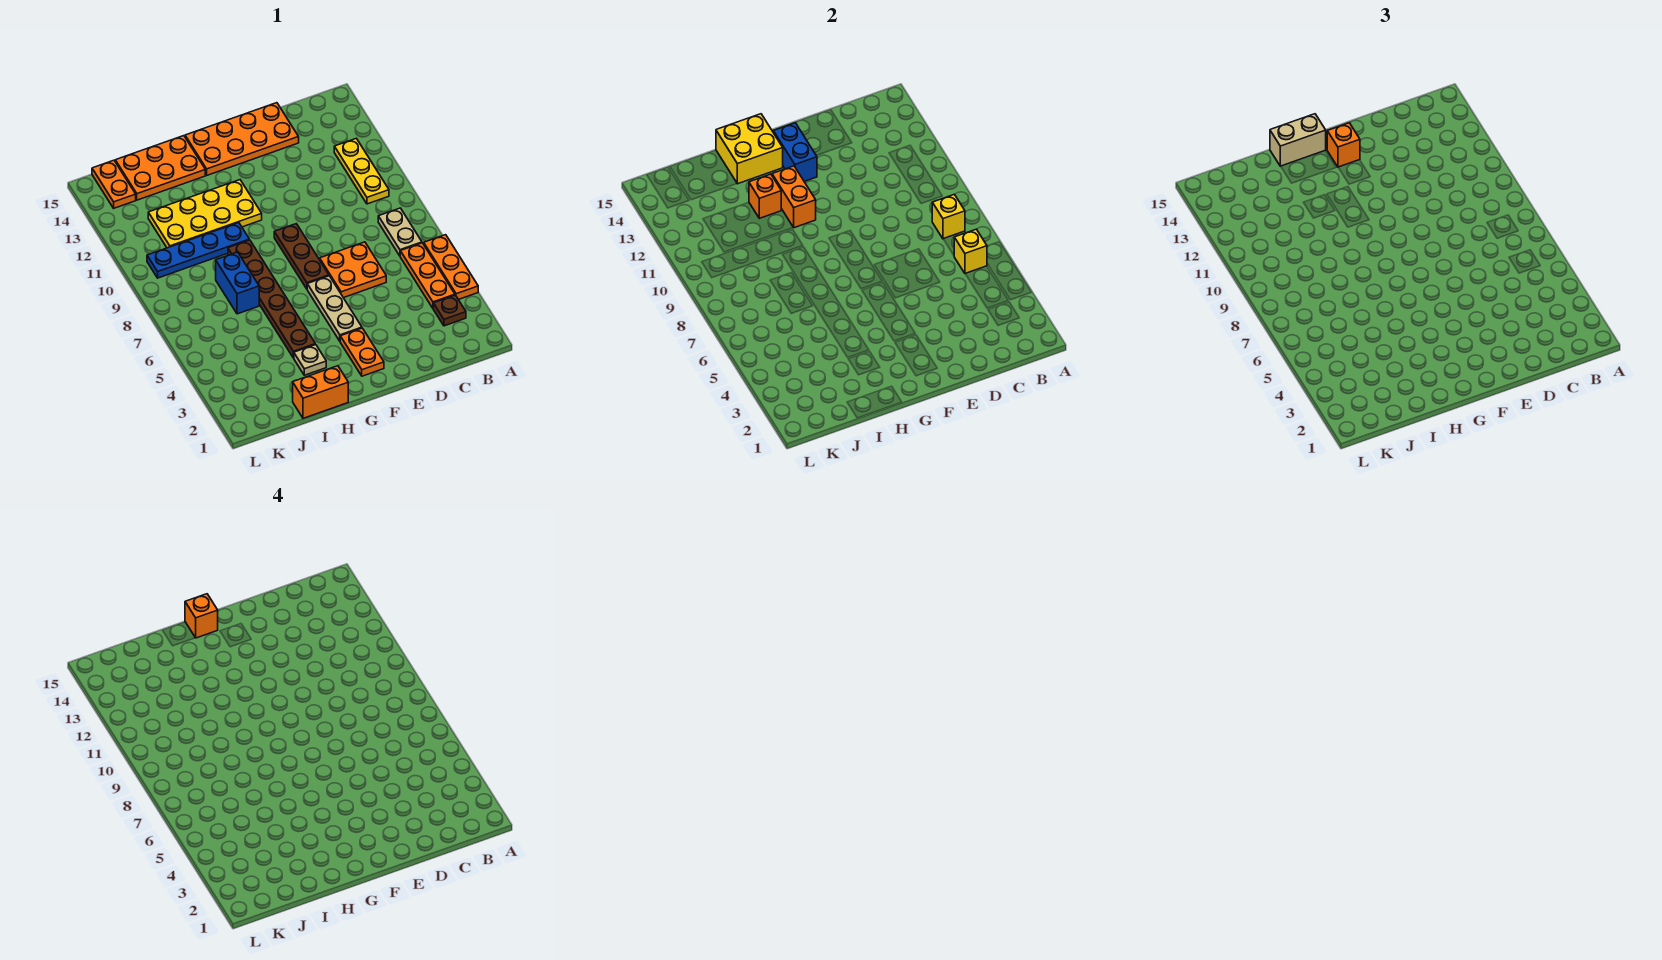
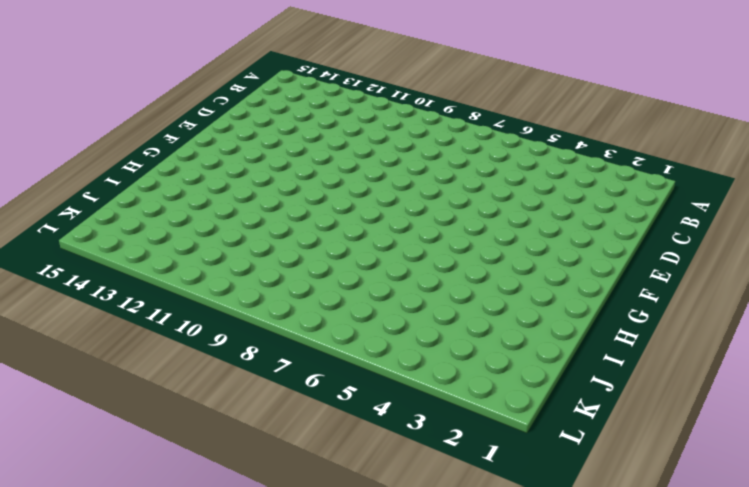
none -> orange plate A4:A6 level 1
none -> brown plate B3 level 1
none -> orange plate B4:B6 level 1

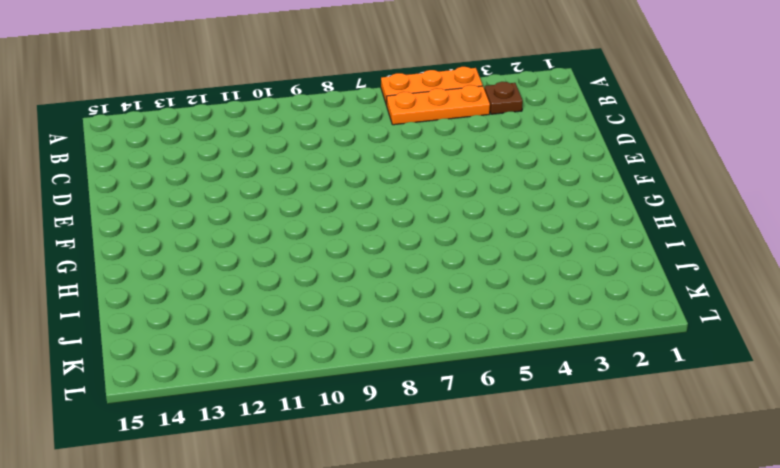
none -> tan plate B7:B8 level 1
none -> yellow plate B10:B12 level 1
none -> orange plate D6:E7 level 1

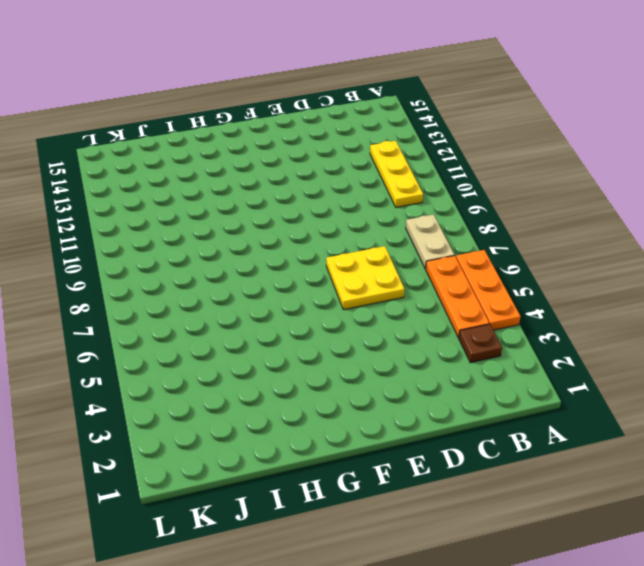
yellow plate D6:E7 level 1 -> orange plate D6:E7 level 1
none -> orange plate D14:G15 level 1
none -> orange plate F2:F3 level 1
none -> tan plate F4:F6 level 1

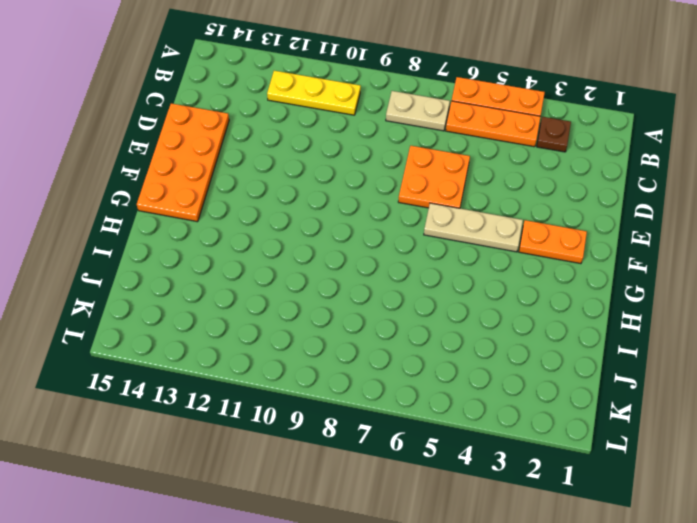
none -> brown plate F7:F9 level 1
none -> yellow plate G11:J12 level 1
none -> orange brick H1:I1 level 1

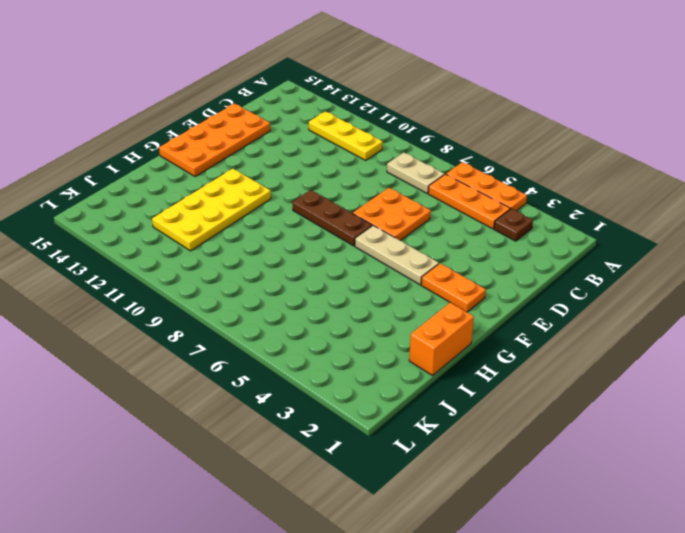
none -> tan plate H3 level 1
none -> brown plate H4:H9 level 1
none -> blue plate H10:K10 level 1

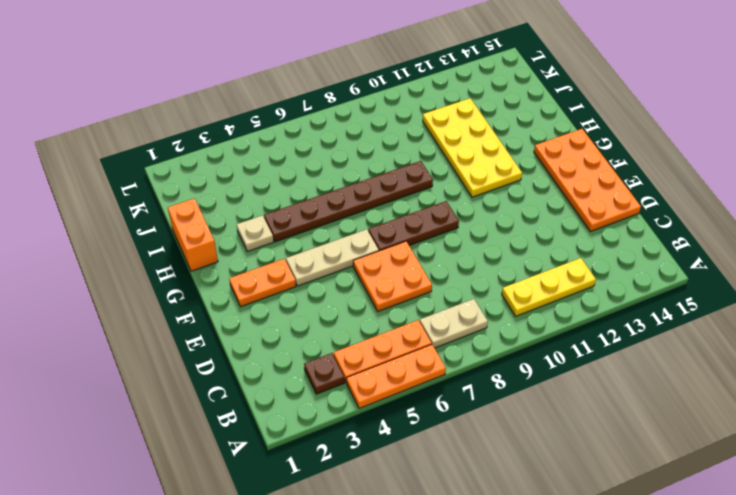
none -> blue plate H10:K10 level 1
none -> orange plate H14:J15 level 1
none -> blue brick I7:I8 level 1

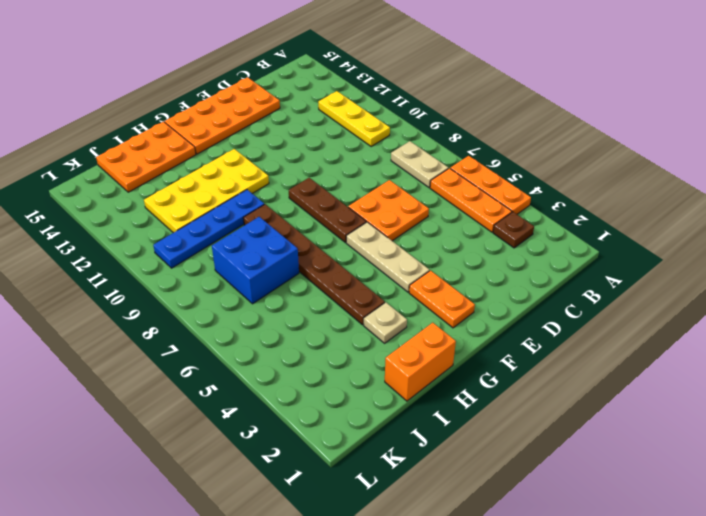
blue brick I7:J8 level 1 -> blue brick I7:I8 level 1
none -> orange plate K14:K15 level 1
none -> yellow brick B6 level 2
none -> yellow brick B8 level 2

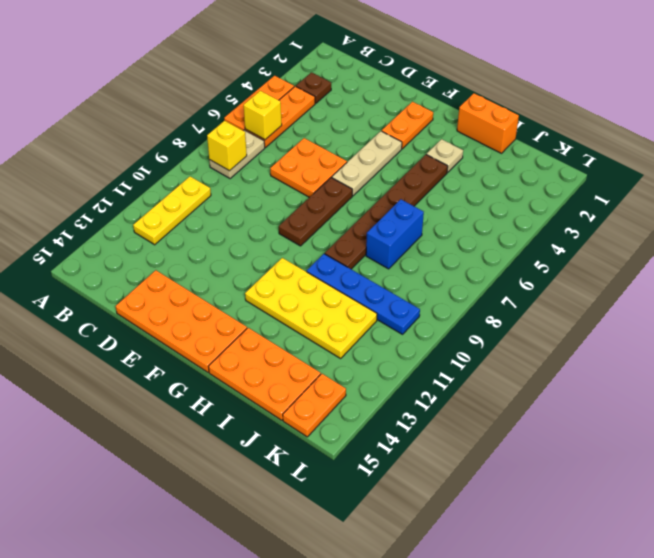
none -> blue brick F13:F14 level 2
none -> orange brick G11:G12 level 2
none -> yellow brick G14:H15 level 2

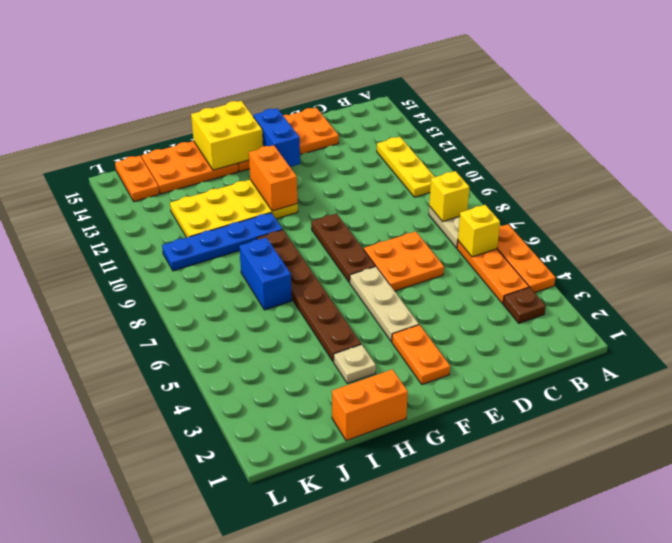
none -> orange brick H12 level 2
none -> orange brick F14 level 3
none -> tan brick G15:H15 level 3

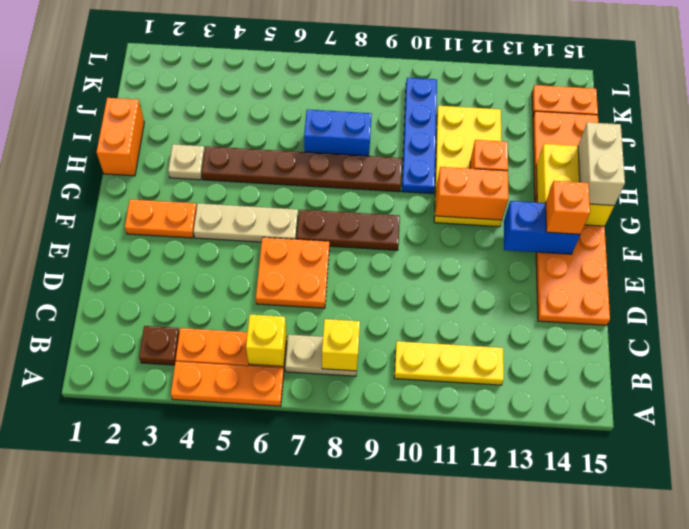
none -> orange brick G15 level 4

